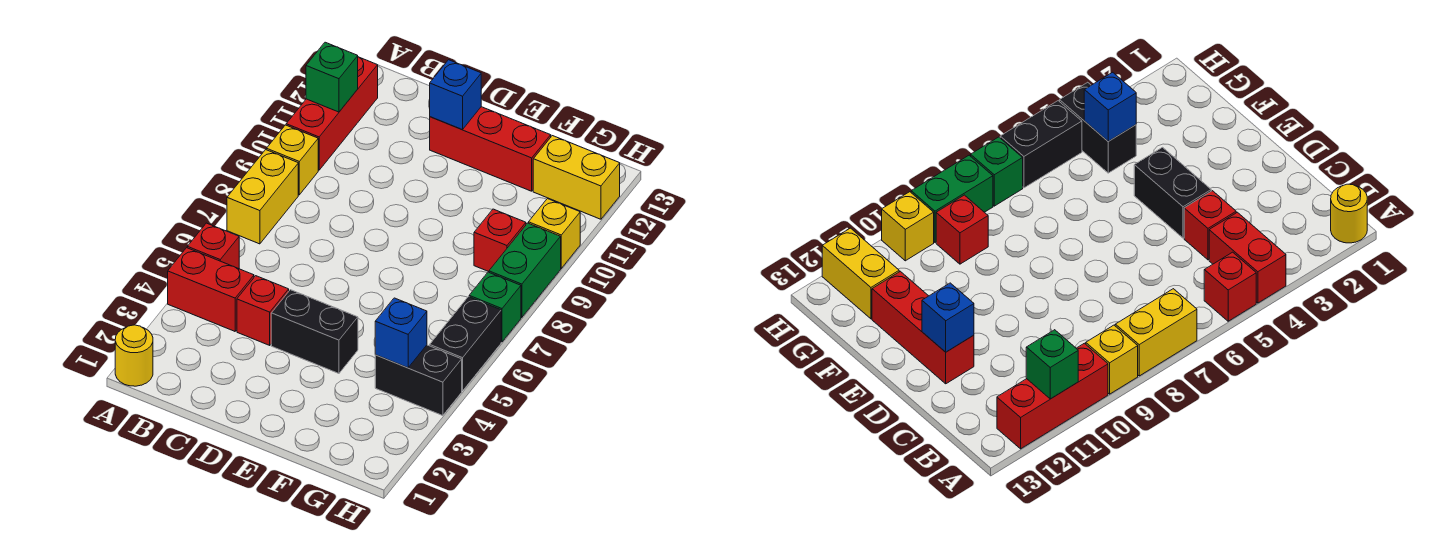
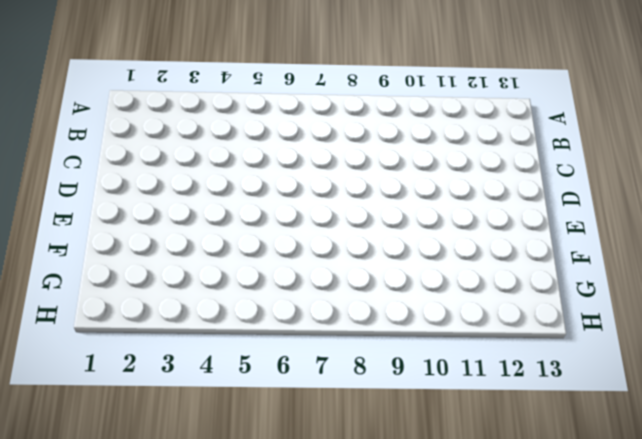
none -> yellow round brick A1 level 1
none -> red brick A4:B4 level 1
none -> red brick A5 level 1

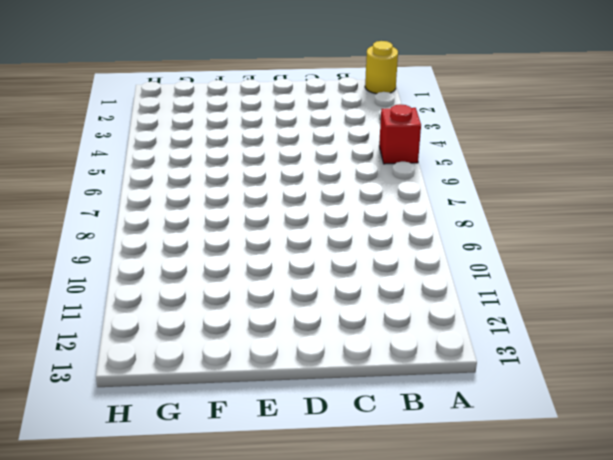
none -> red brick A4:B4 level 1
none -> yellow brick A7:A8 level 1
none -> yellow brick A9 level 1

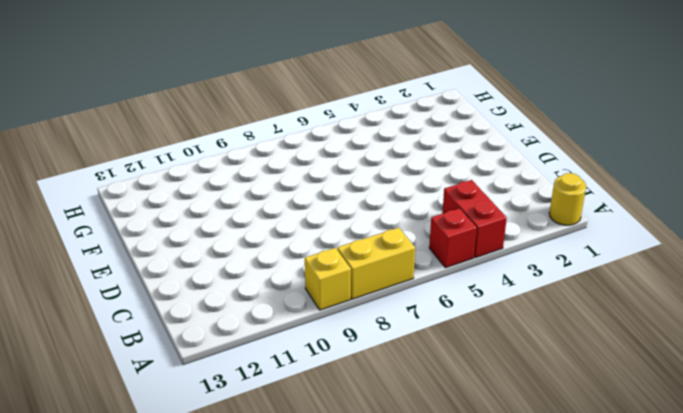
none -> red brick A10:A12 level 1
none -> red brick C4 level 1
none -> black brick D4:E4 level 1

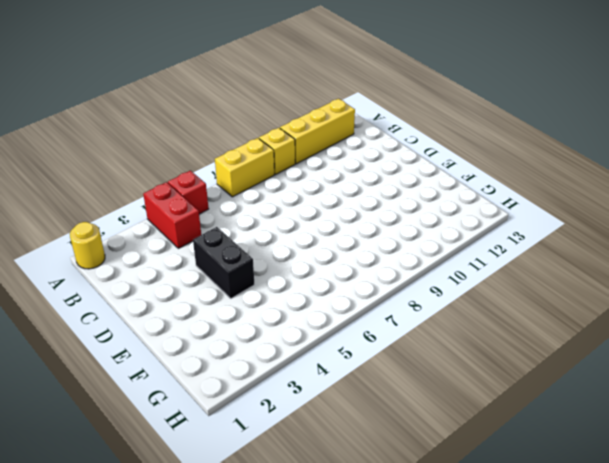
yellow brick A10:A12 level 1 -> red brick A10:A12 level 1
none -> red brick C4 level 1
none -> red brick D12:F12 level 1
none -> black brick G4:H4 level 1

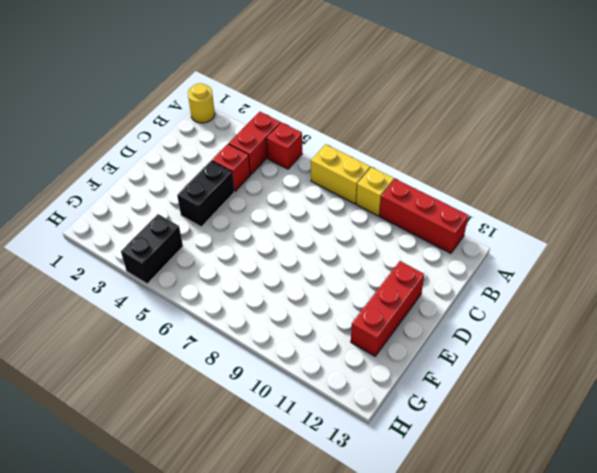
none -> red brick G9 level 1
none -> yellow brick G12:H12 level 1
none -> black brick H5:H6 level 1

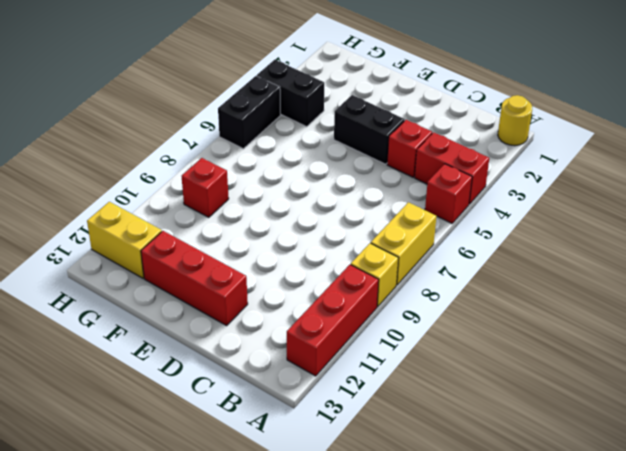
none -> green brick H7 level 1
none -> green brick H8:H9 level 1
none -> yellow brick H10 level 1

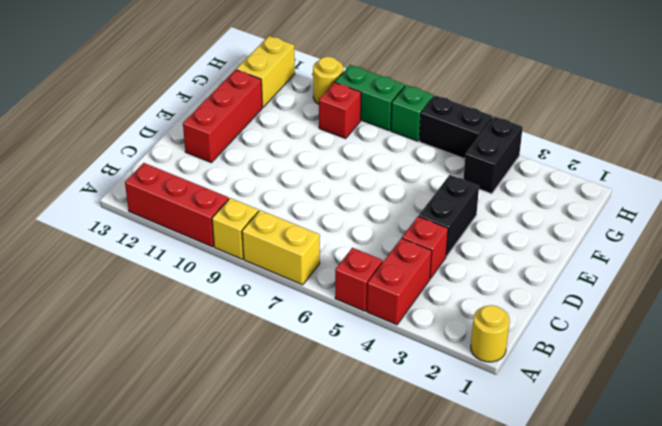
yellow round brick H10 level 1 -> yellow brick H10 level 1
none -> green brick A11 level 2
none -> blue brick D12 level 2
none -> blue brick G4 level 2

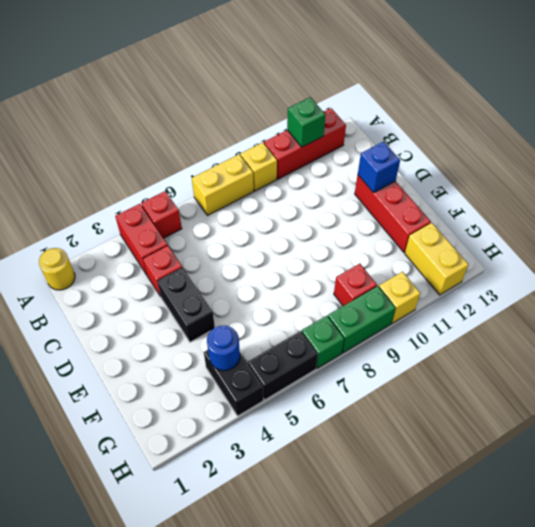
blue round brick G4 level 2 -> blue brick G4 level 2

